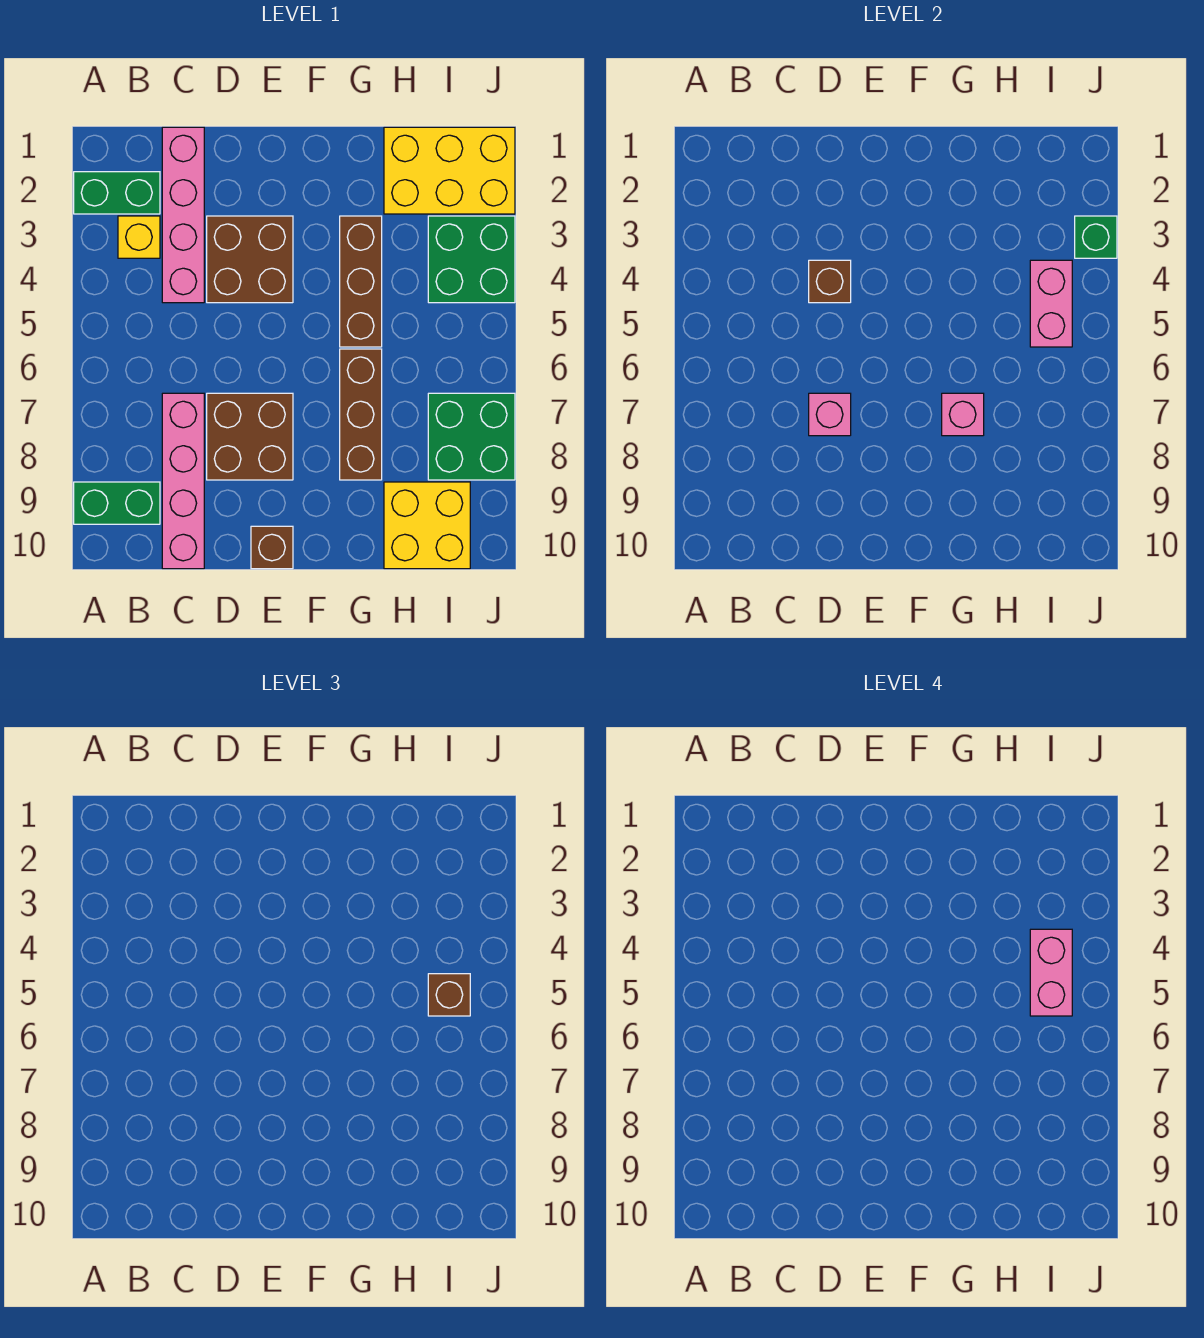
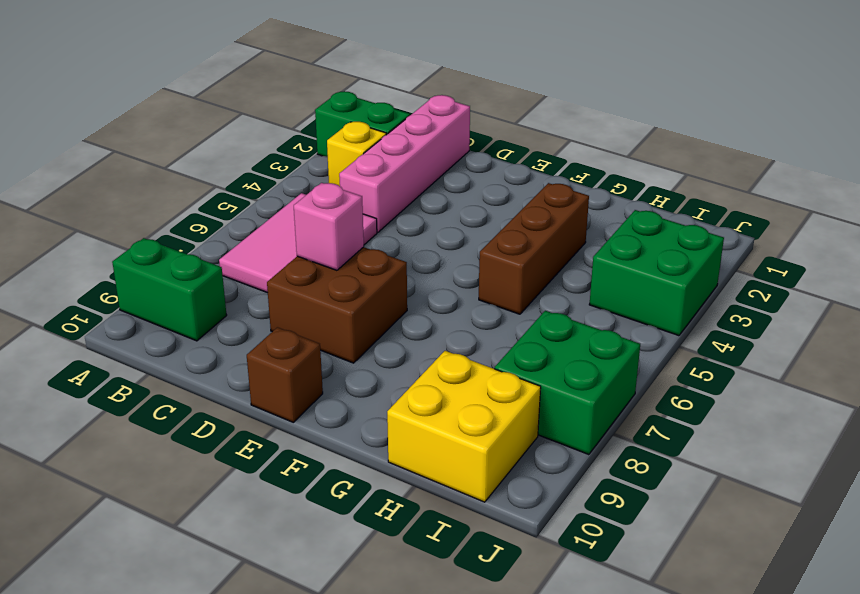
pink tile B5:C7 level 1 -> pink brick C7:C10 level 1
none -> brown brick D3:E4 level 1
none -> brown brick G6:G8 level 1
none -> yellow brick H1:J2 level 1

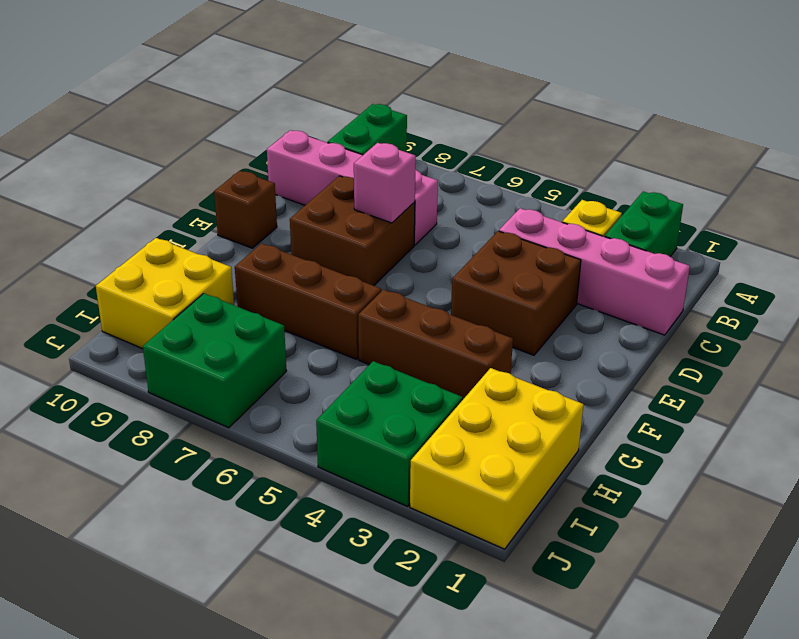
none -> brown brick D4 level 2
none -> pink brick G7 level 2
none -> pink brick I4:I5 level 2

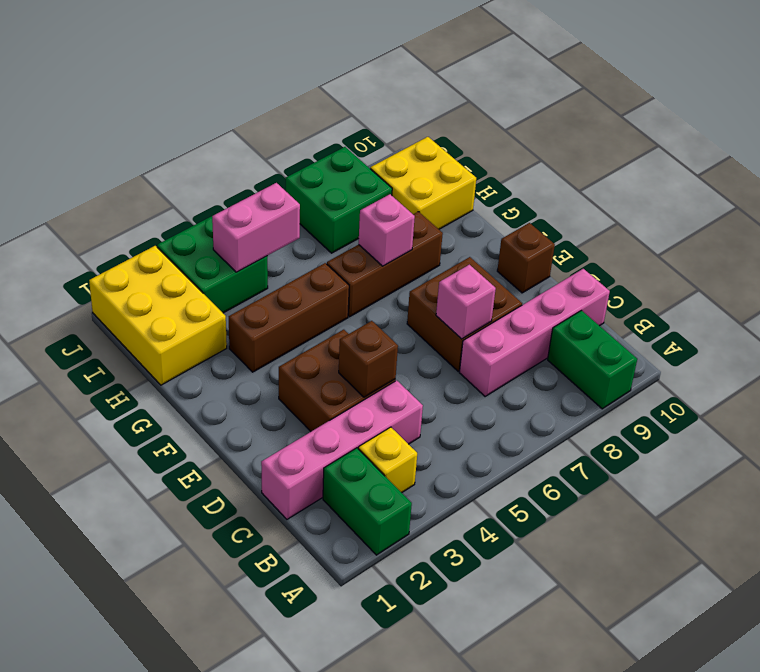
none -> green brick J3 level 2
none -> brown brick I5 level 3
none -> pink brick I4:I5 level 4

